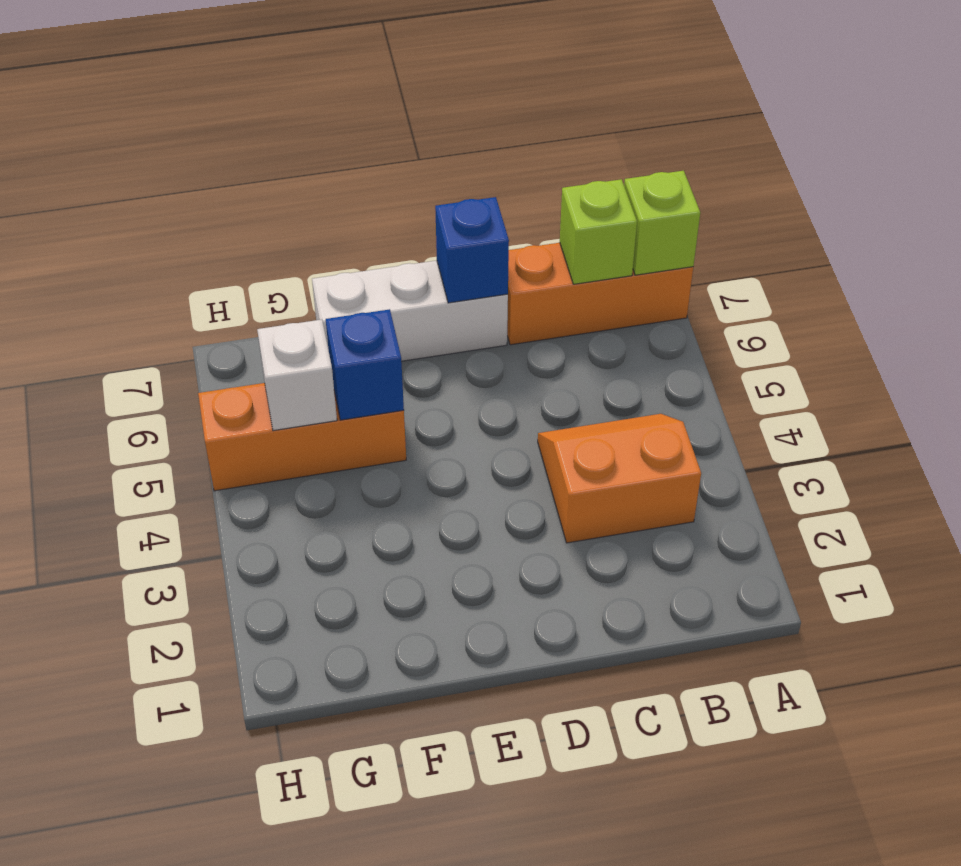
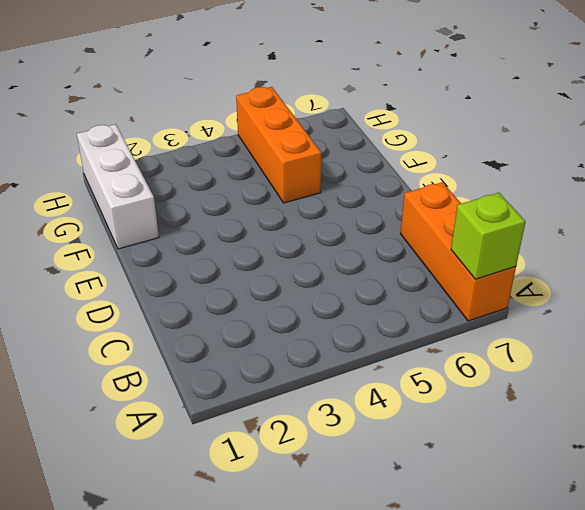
white brick F1:H1 level 1 -> white brick D7:F7 level 1
none -> orange slope B3:C4 level 1 top 3
none -> lime brick B7 level 2

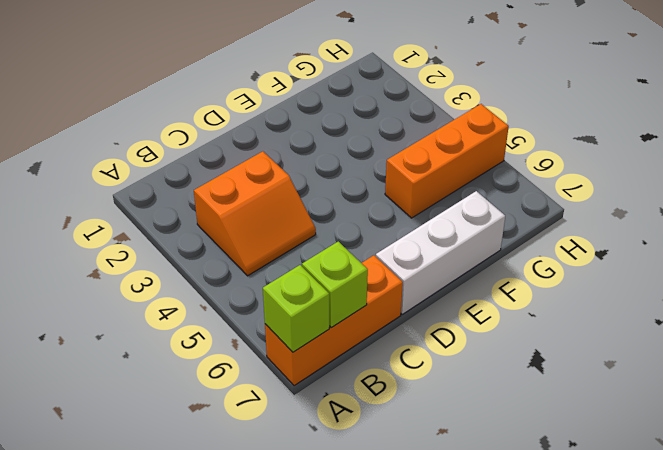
none -> blue brick D7 level 2
none -> blue brick F5 level 2

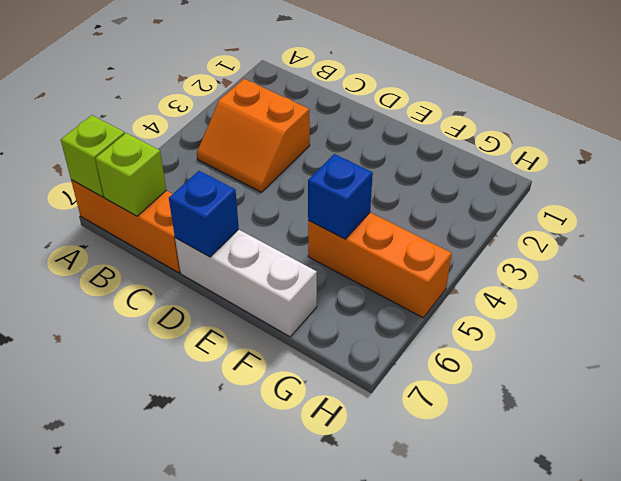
none -> white brick G5 level 2

